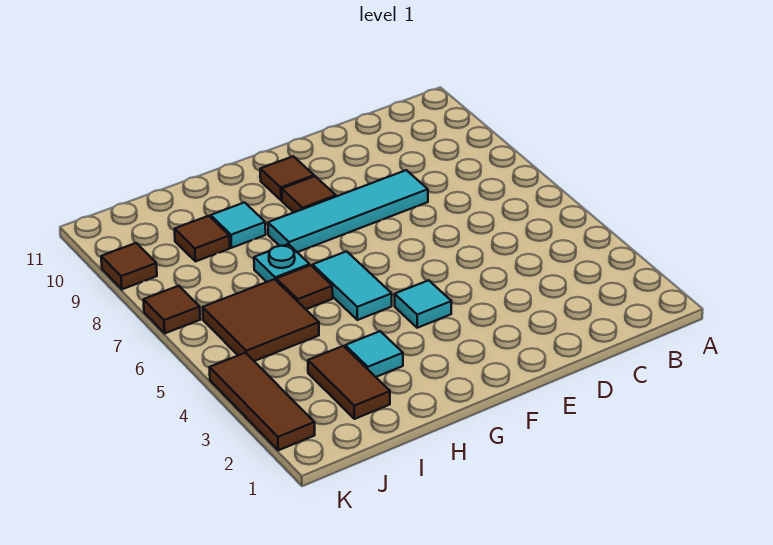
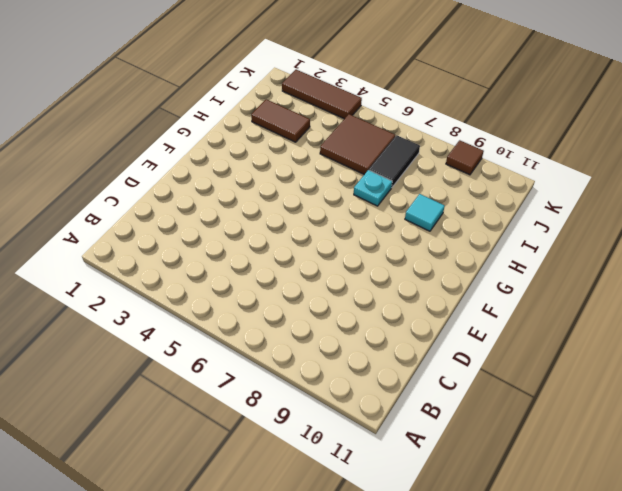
black tile I7:J7 level 1 -> none
none -> cyan tile D8:G8 level 1
none -> cyan tile F4 level 1
none -> brown tile F9 level 1

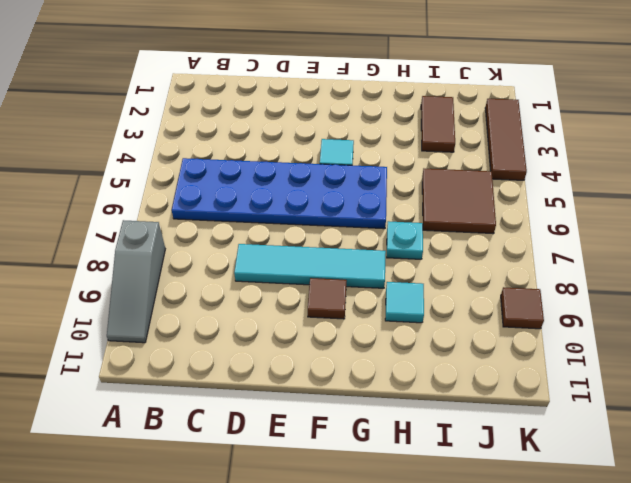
grey slope A8:A10 level 1 top 8 -> none
blue plate B5:G6 level 1 -> cyan tile G5:G6 level 1
none -> brown tile F10 level 1
none -> cyan tile H3 level 1
none -> brown tile H6 level 1

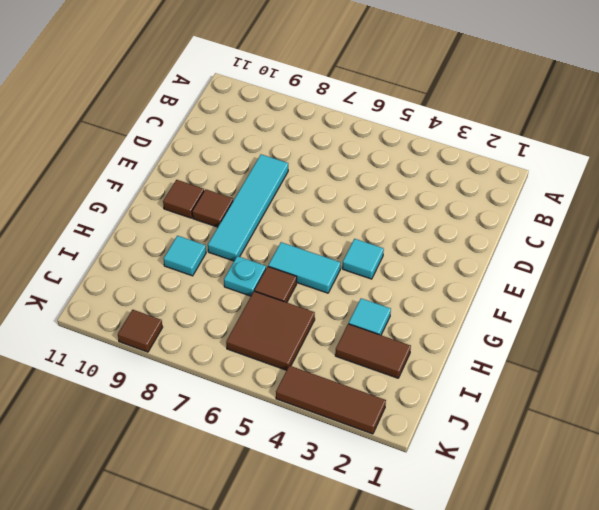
none -> brown tile I9 level 1
none -> brown tile K7 level 1

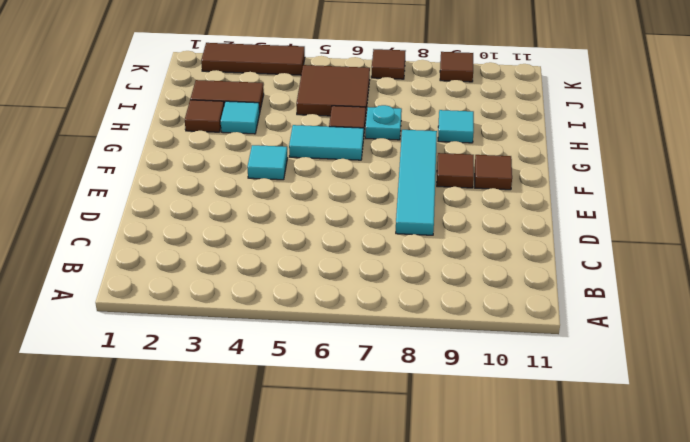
brown tile H2 level 1 -> brown tile I9 level 1

